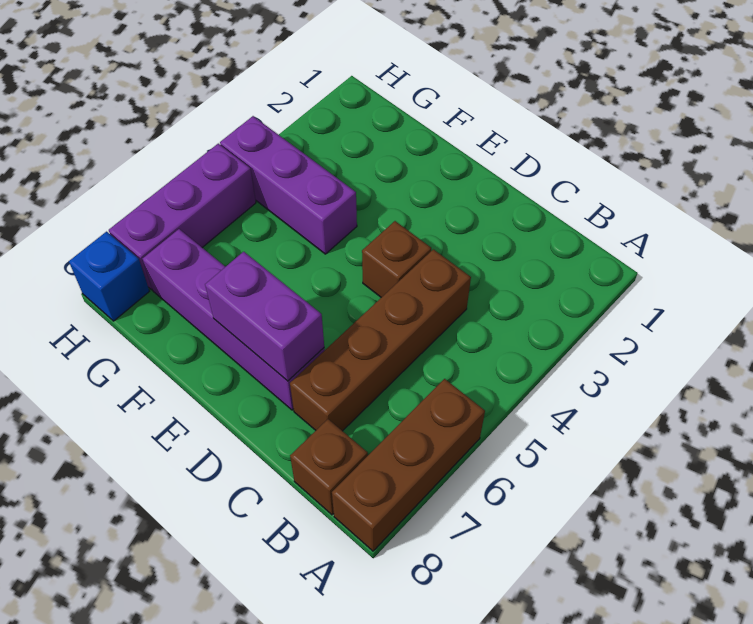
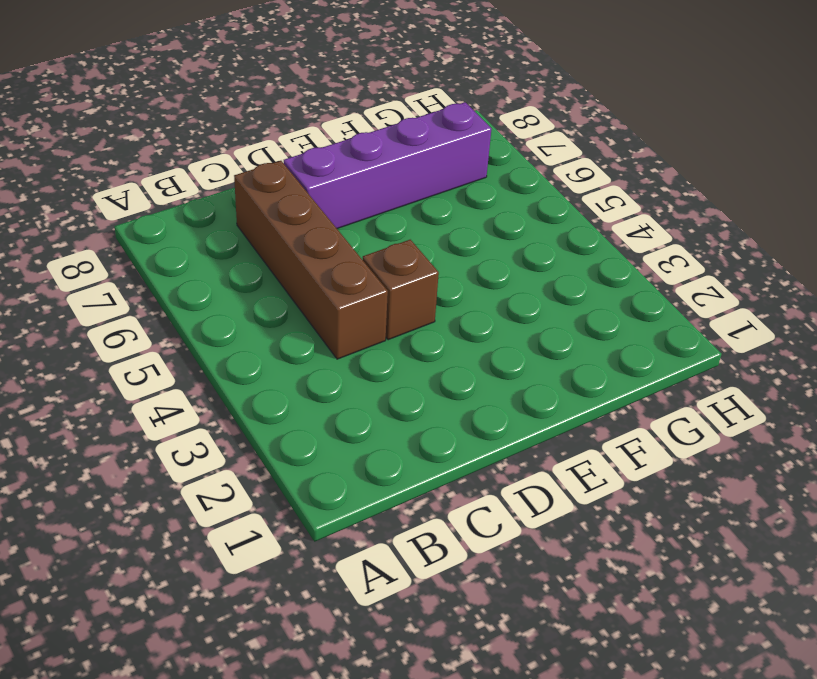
none -> brown brick A6:A8 level 1
none -> brown brick B8 level 1

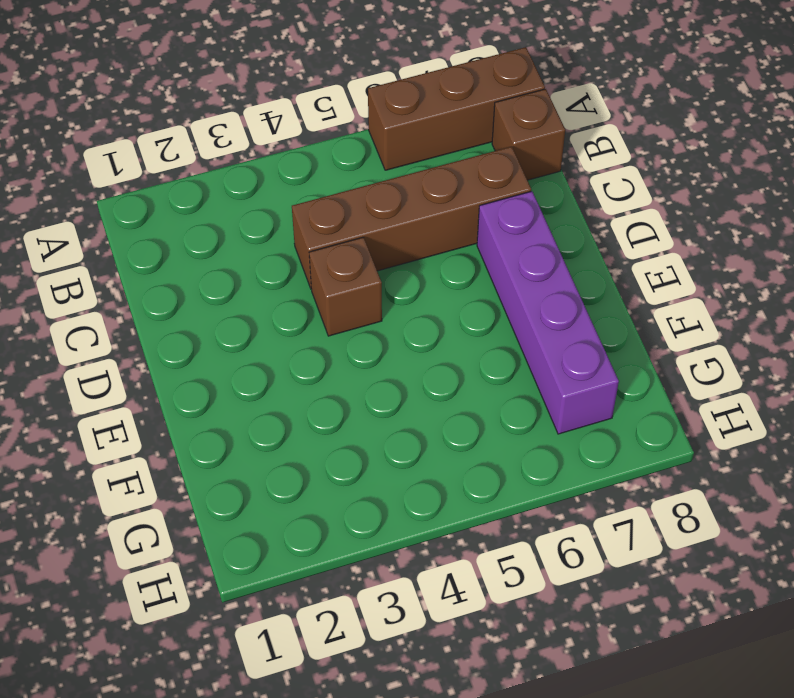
none -> purple brick F4:H4 level 1
none -> purple brick H5:H7 level 1

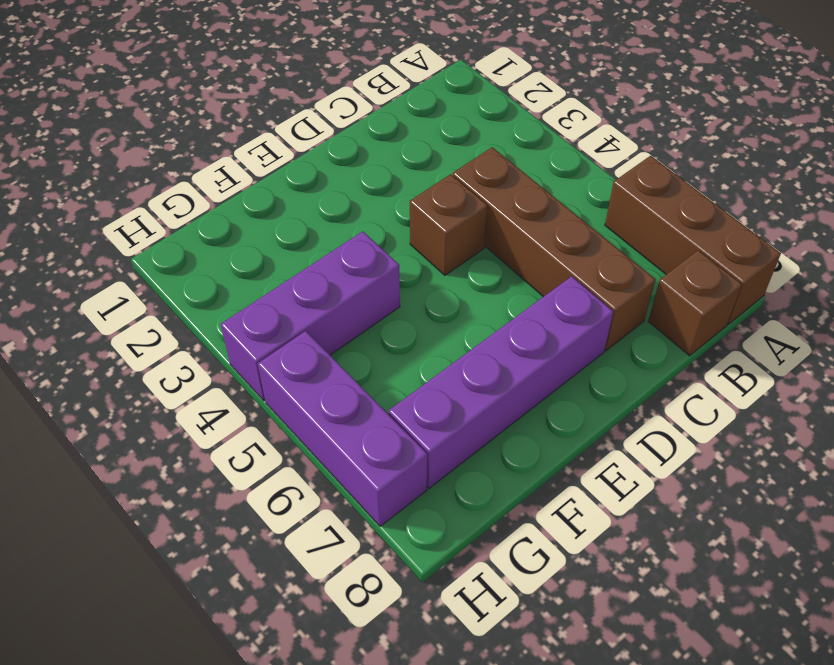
none -> blue brick H8 level 1
none -> purple brick D7:E7 level 2

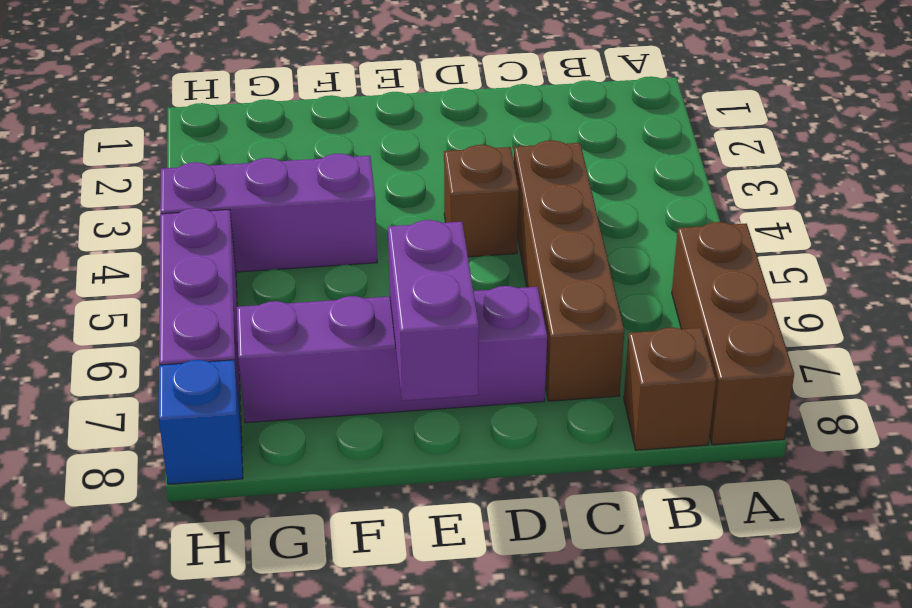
purple brick E7:E8 level 2 -> purple brick D7:E7 level 2

